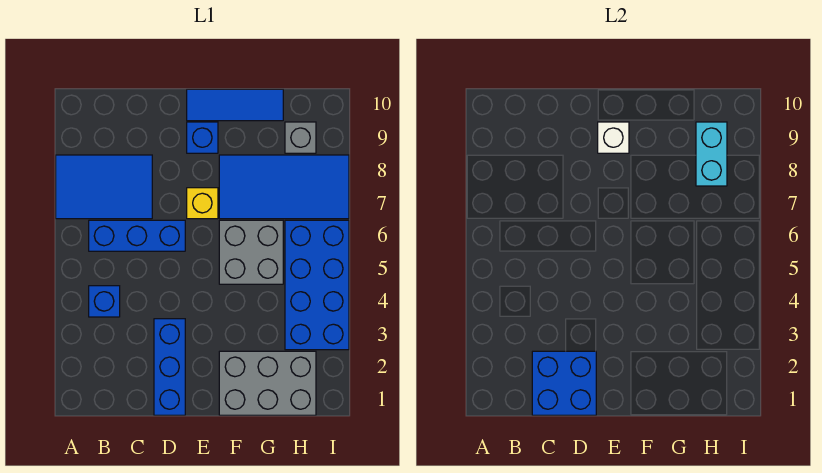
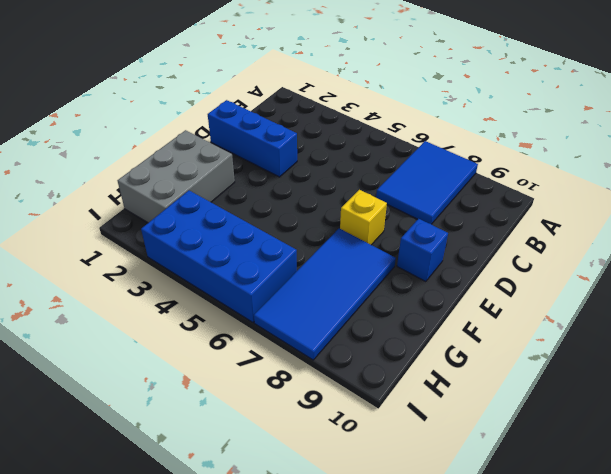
none -> blue brick B4 level 1
none -> blue brick B6:D6 level 1
none -> blue tile E10:G10 level 1

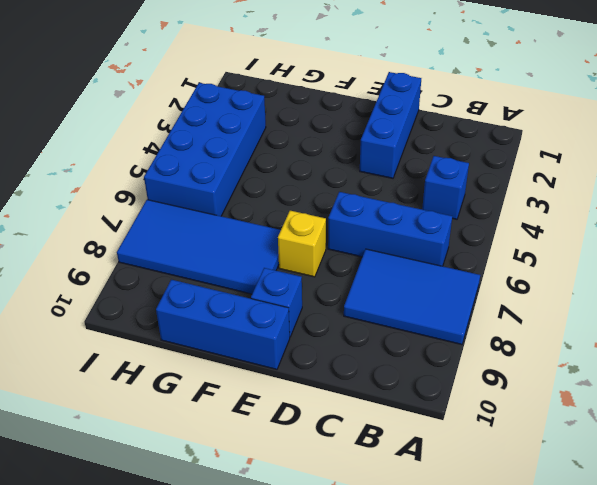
blue brick E10:G10 level 1 -> blue tile E10:G10 level 1
none -> grey brick F1:H2 level 1
none -> grey brick F5:G6 level 1
none -> grey brick H9 level 1

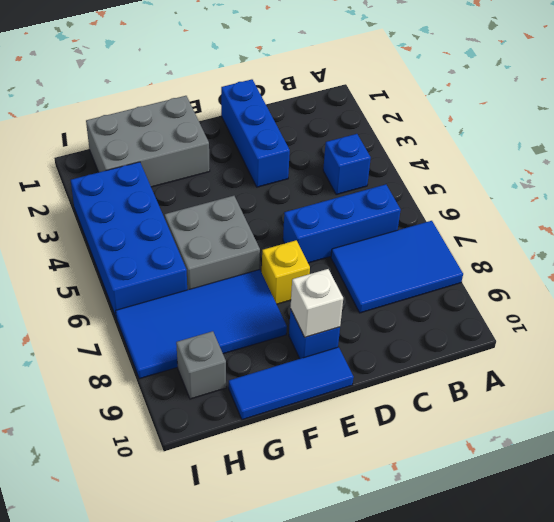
none -> blue brick C1:D2 level 2
none -> cyan brick H8:H9 level 2

